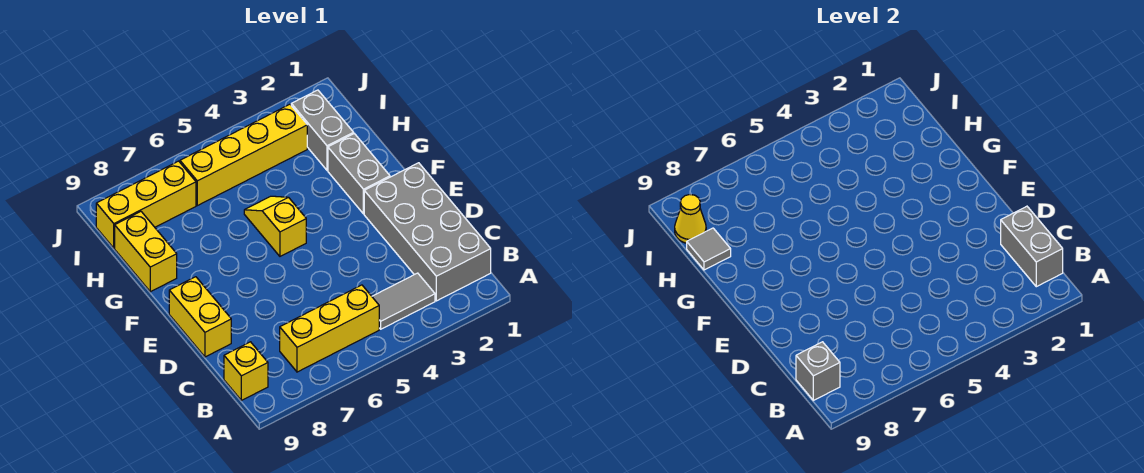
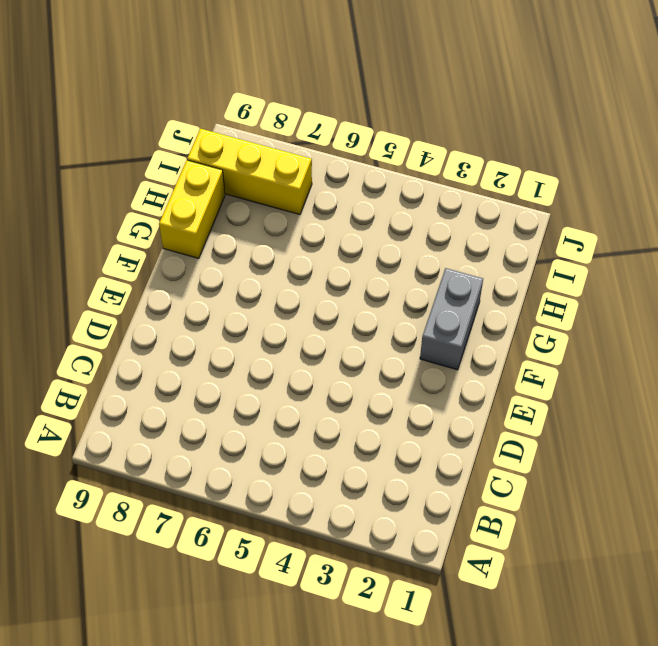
none -> grey brick B1:E2 level 1
none -> grey tile B3:B4 level 1
none -> yellow brick B5:B7 level 1

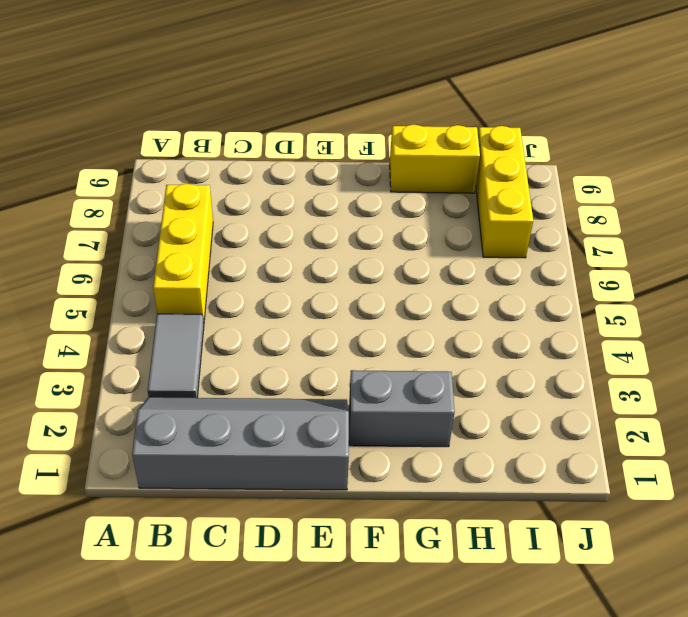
grey slope B1:E2 level 1 top 1 -> grey brick B1:E2 level 1
none -> yellow brick B9 level 1
none -> yellow brick D9:E9 level 1
none -> yellow slope F5:G5 level 1 top F

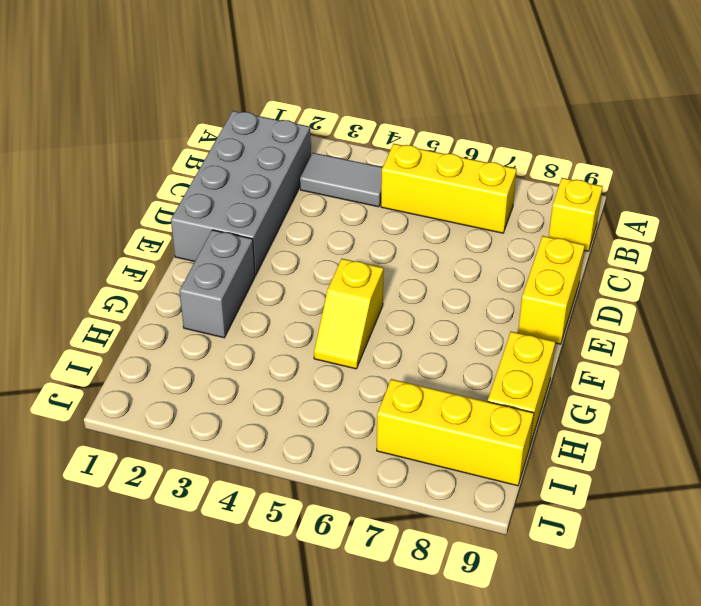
none -> grey brick H2:I2 level 1
none -> yellow brick I3:I6 level 1
none -> grey brick B1:C1 level 2

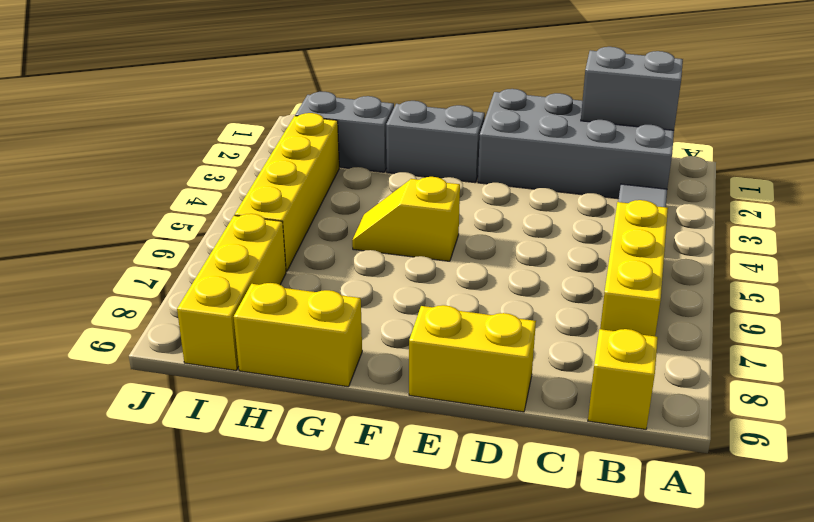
none -> grey brick B9 level 2
none -> grey tile H9 level 2
none -> yellow cone I9 level 2

